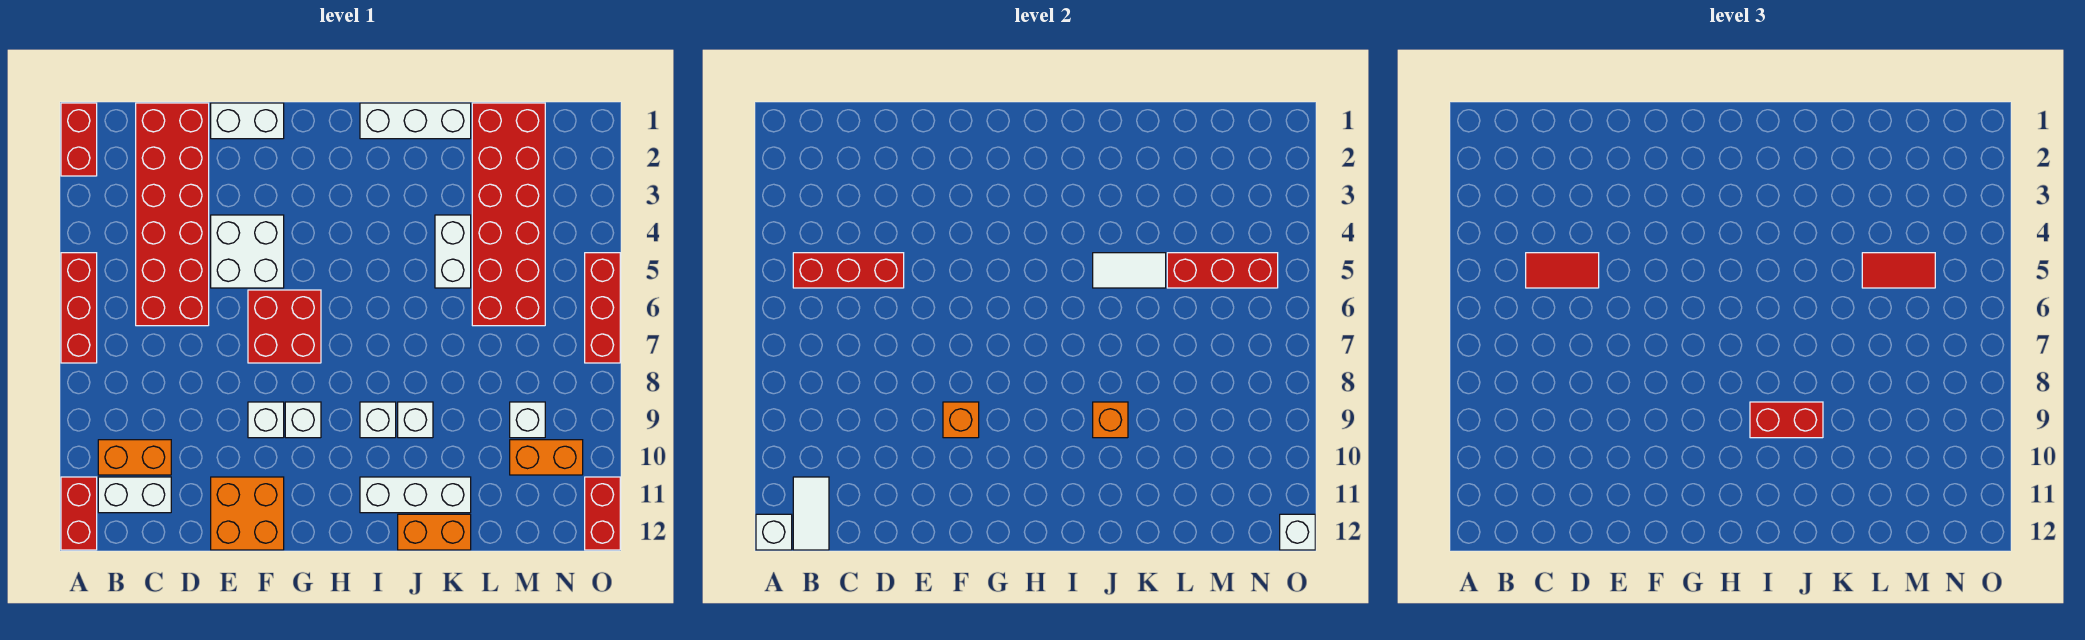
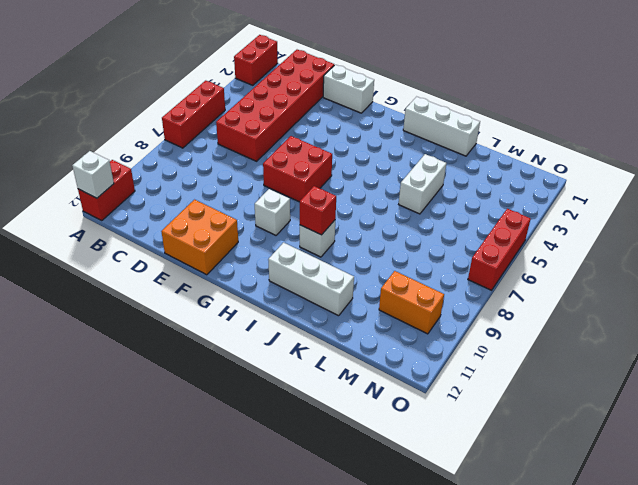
red brick I9 level 2 -> none
none -> orange brick B10:C10 level 1
none -> white brick B11:C11 level 1
none -> white brick E4:F5 level 1
none -> white brick F9 level 1

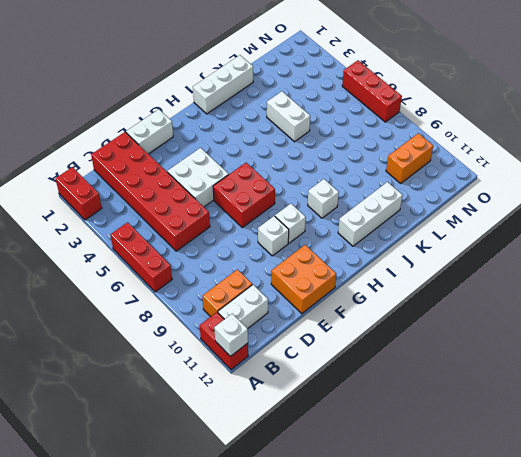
none -> white brick J9 level 1
none -> orange brick J12:K12 level 1
none -> red brick L1:M6 level 1
none -> white brick M9 level 1

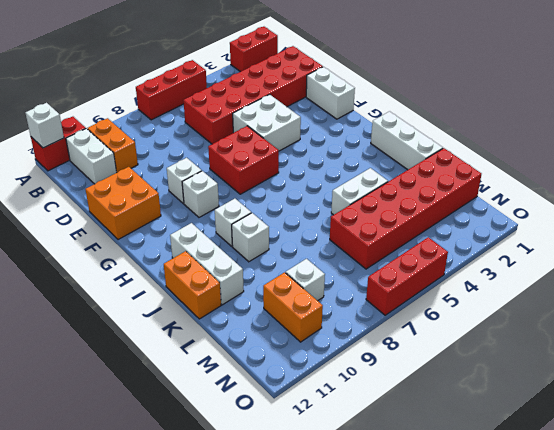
none -> red brick O11:O12 level 1
none -> red brick B5:D5 level 2
none -> white tile B11:B12 level 2
none -> orange brick F9 level 2

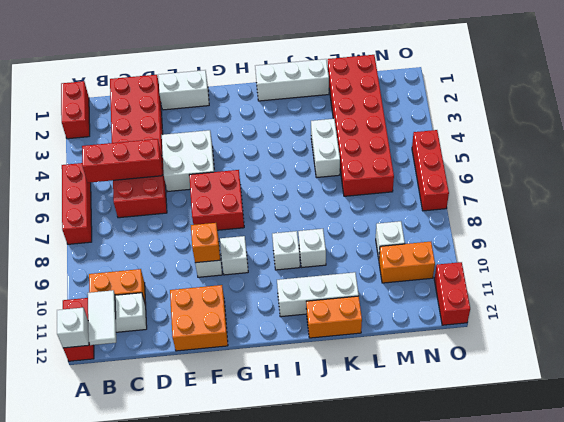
none -> white tile J5:K5 level 2
none -> orange brick J9 level 2
none -> red brick L5:N5 level 2
none -> white brick O12 level 2

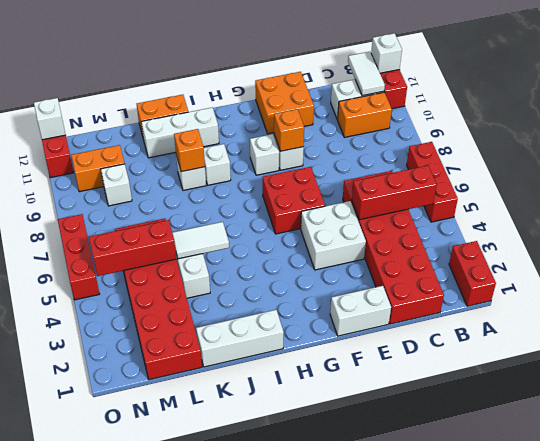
none -> red tile C5:D5 level 3
none -> red brick I9:J9 level 3
none -> red tile L5:M5 level 3

